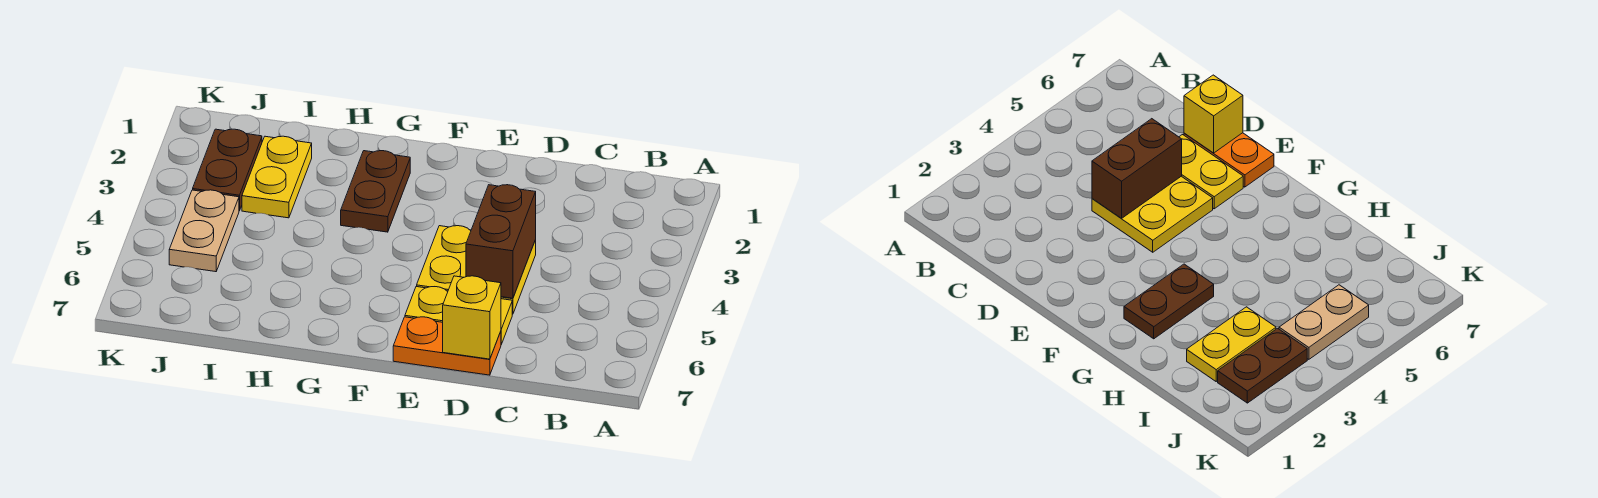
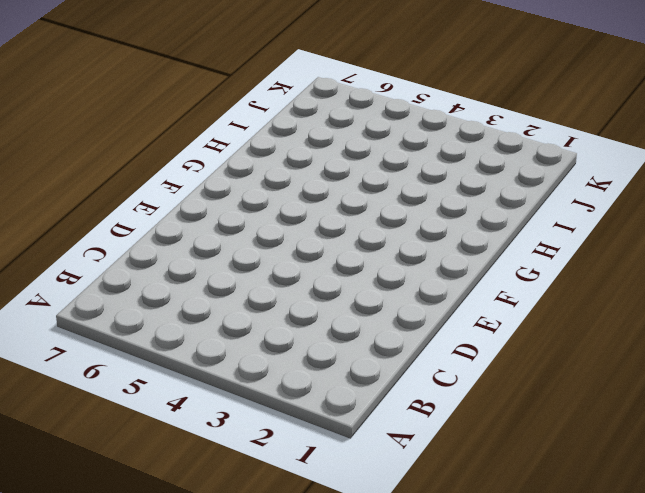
none -> yellow plate D4:E5 level 1
none -> yellow plate D6:E6 level 1

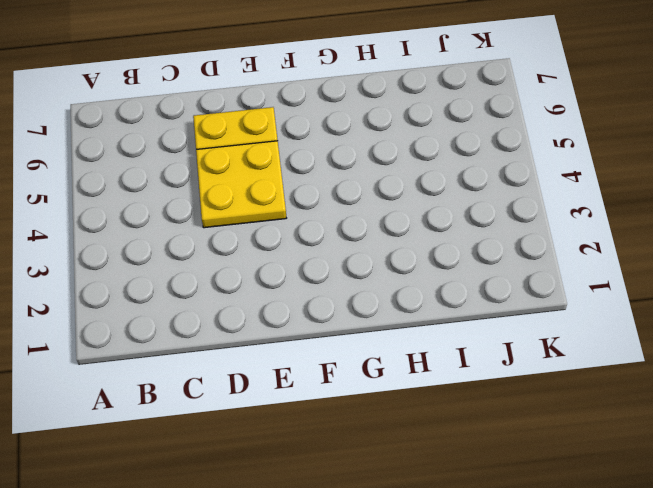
none -> orange plate D7:E7 level 1
none -> brown plate G2:G3 level 1

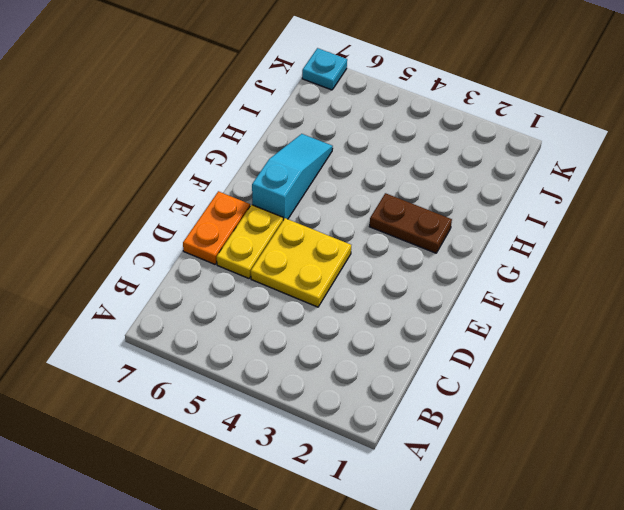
cyan slope F6:H6 level 1 top F -> none
cyan plate K7 level 1 -> none
none -> yellow plate I2:I3 level 1
none -> brown plate J2:J3 level 1

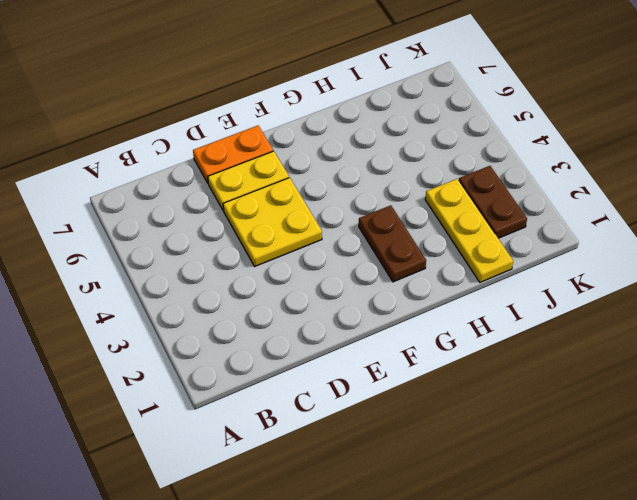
yellow plate I1:I3 level 1 -> yellow plate I2:I3 level 1
none -> tan plate J4:J5 level 1
none -> brown brick D4:D5 level 2

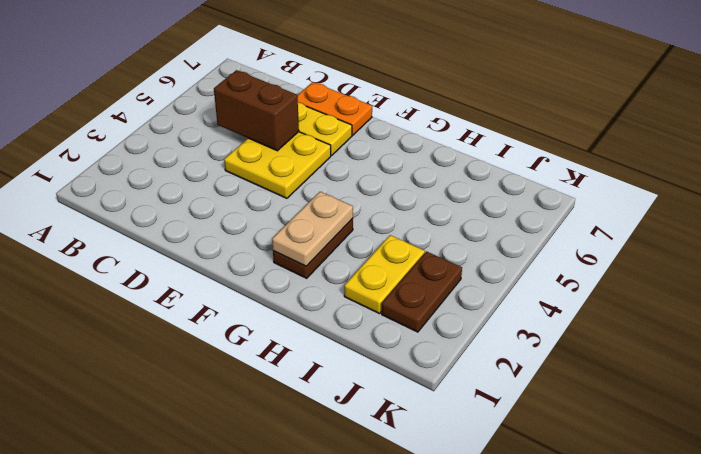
brown brick C5:D5 level 2 -> brown brick D4:D5 level 2
tan plate G2:G3 level 2 -> tan plate J4:J5 level 1
none -> yellow brick D7 level 2

